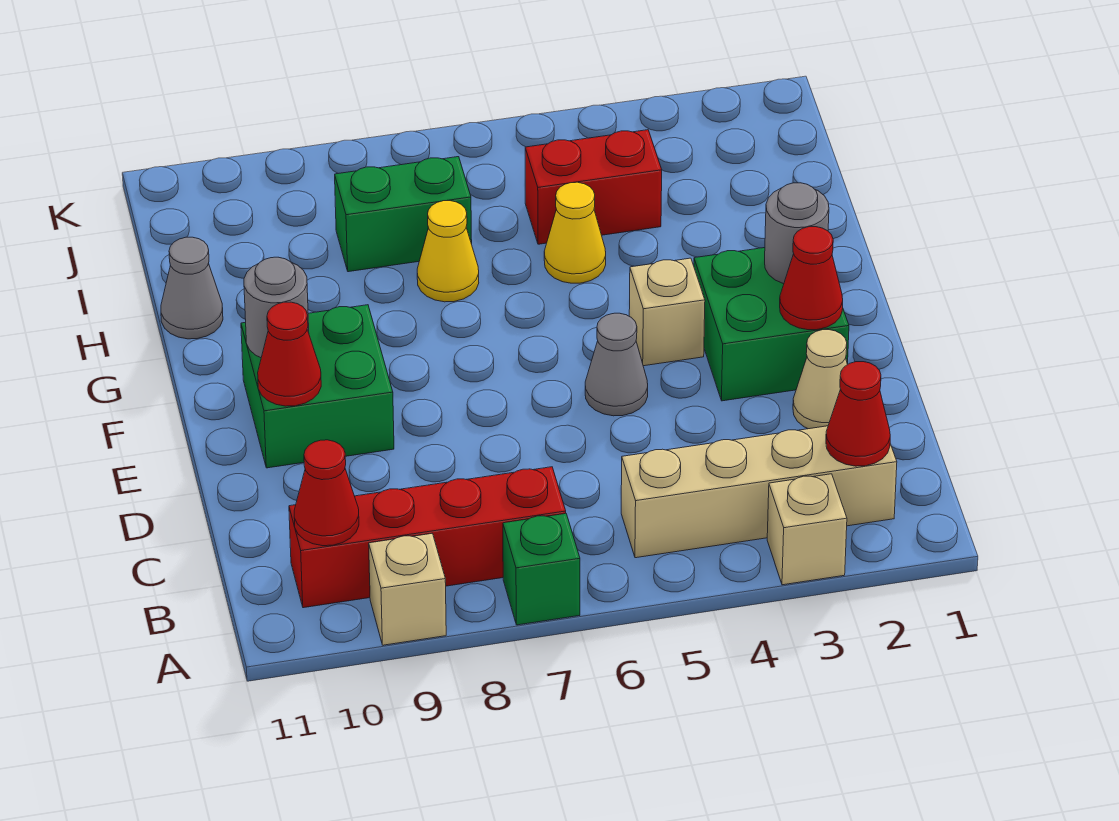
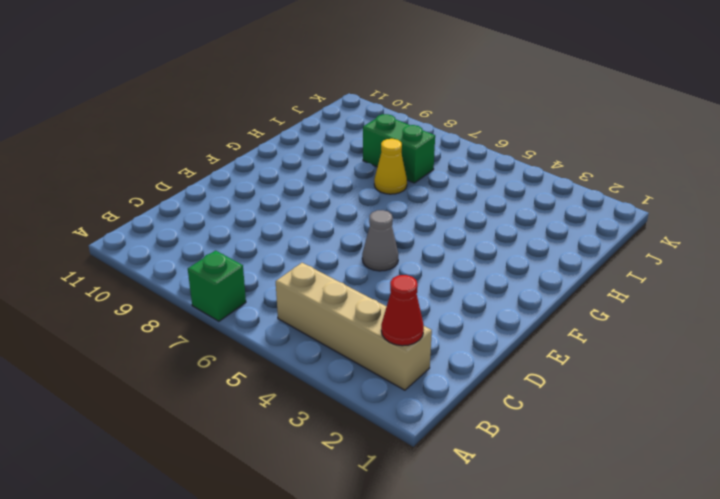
none -> tan brick A3 level 1
none -> tan brick A9 level 1
none -> red brick B7:B10 level 1

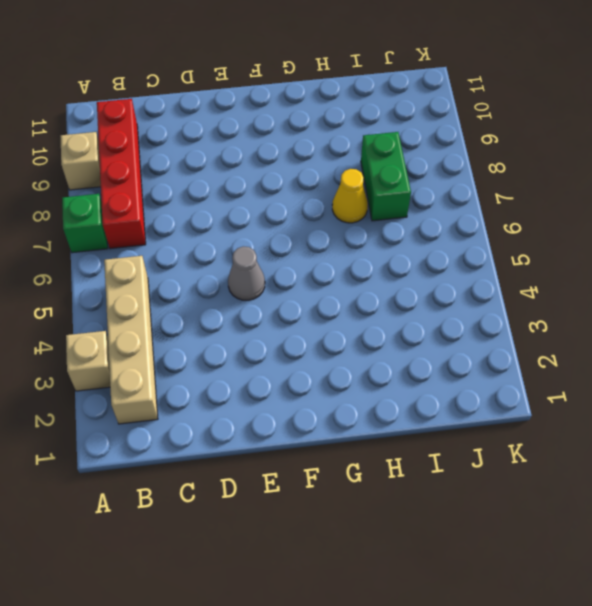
none -> tan cone D2 level 1
none -> green brick E2:F3 level 1
none -> green brick E9:F10 level 1

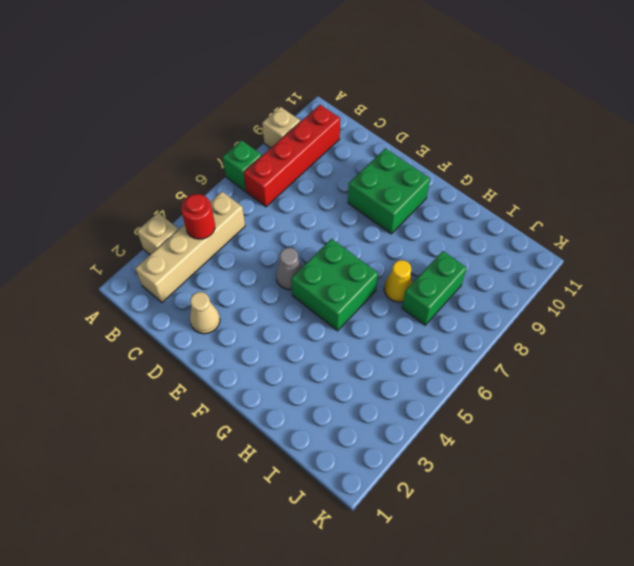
red round brick B4 level 2 -> none
green brick F5:G6 level 1 -> green brick E2:F3 level 1
none -> tan brick F4 level 1
none -> yellow cone H5 level 1
none -> grey cone H11 level 1

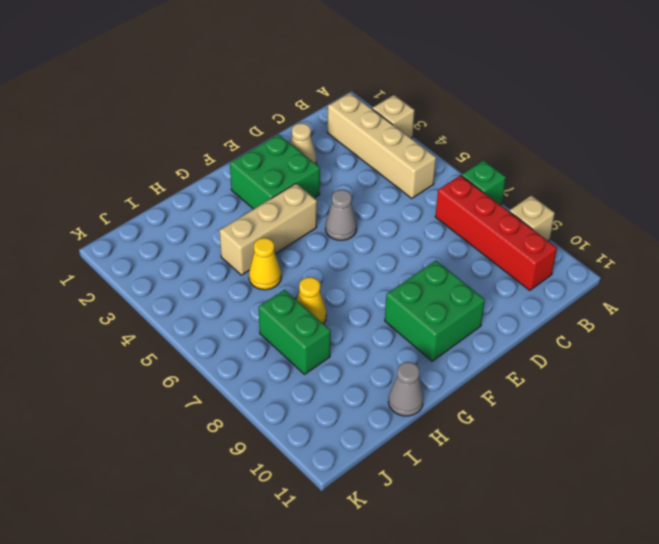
tan brick F4:H4 level 1 -> tan brick F4 level 1
none -> red brick I4:I5 level 1
none -> red cone B2 level 2
none -> red cone B10 level 2

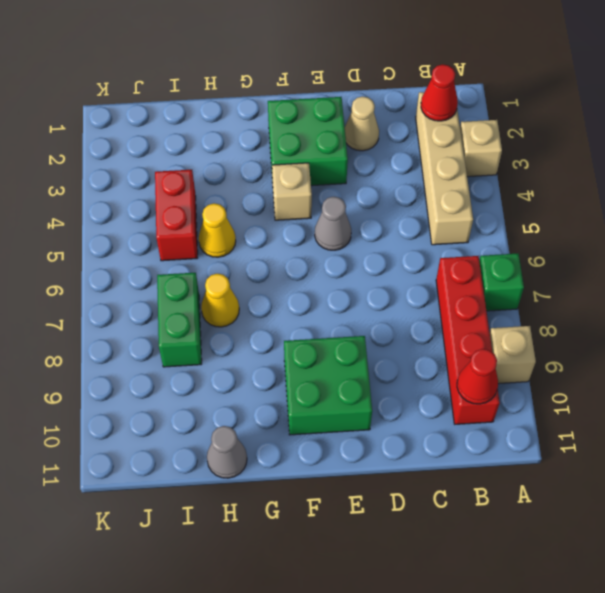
none -> red cone E2 level 2
none -> red cone E10 level 2
none -> grey round brick F2 level 2

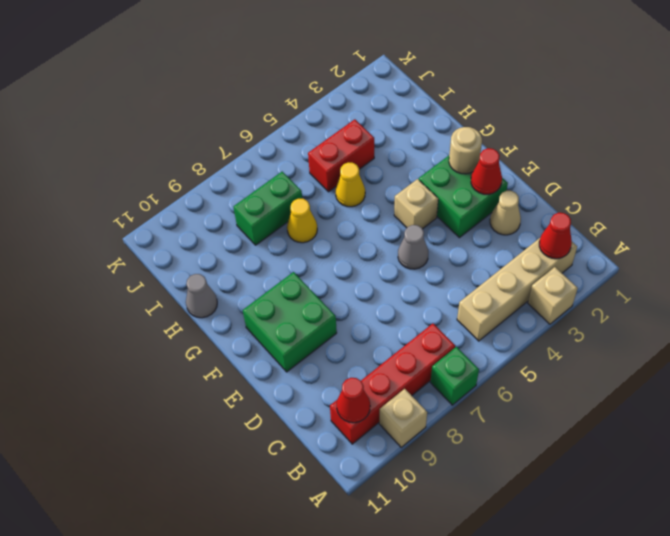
tan round brick F2 level 2 -> grey round brick F2 level 2
none -> red cone E10 level 2
none -> grey round brick F10 level 2

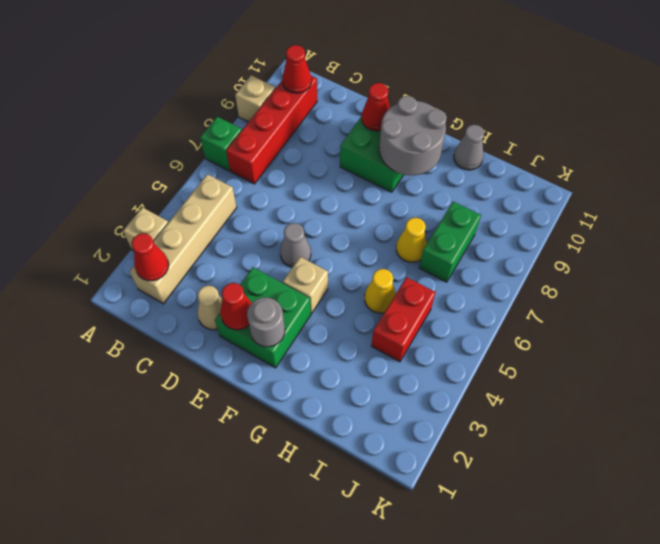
grey round brick F9:G10 level 2 -> grey round brick F10 level 2

